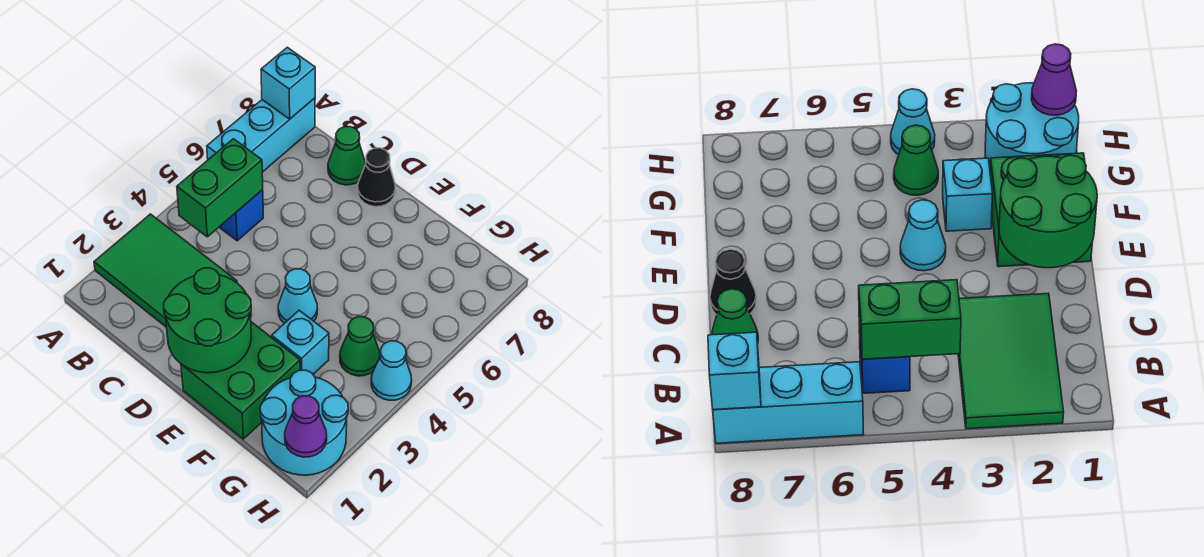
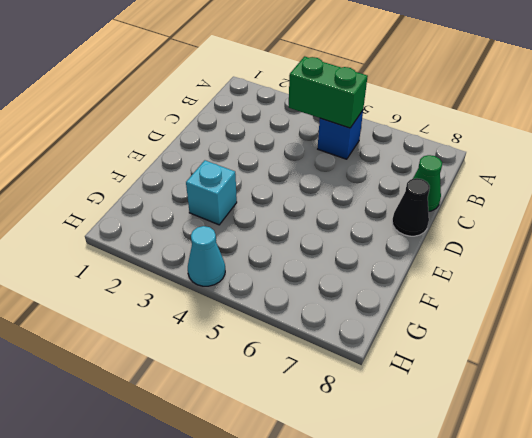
none -> green tile A2:C3 level 1
none -> cyan brick A6:A8 level 1
none -> green brick E1:F2 level 1

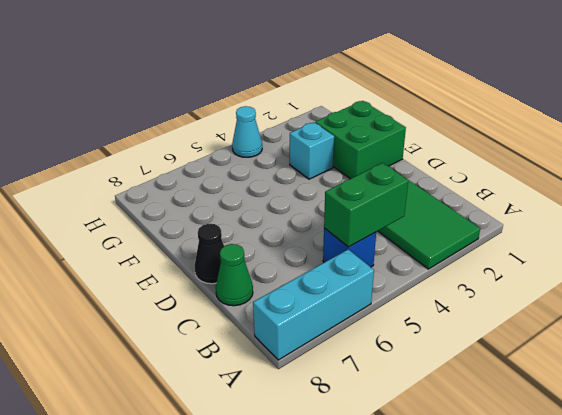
none -> cyan cone E4 level 1
none -> cyan round brick G1:H2 level 1
none -> green cone G4 level 1

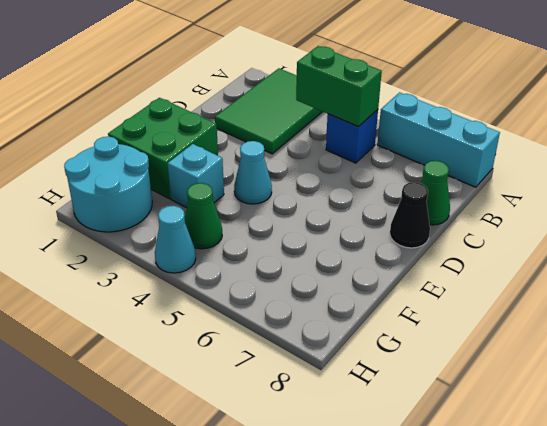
none -> cyan brick A8 level 2
none -> green round brick D1:E2 level 2
none -> purple cone H1 level 2

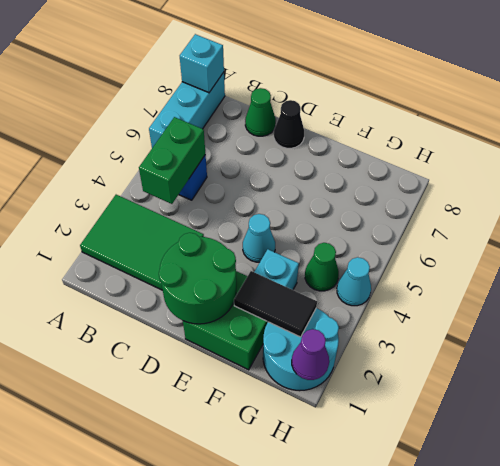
black tile F2:G2 level 2 -> none

